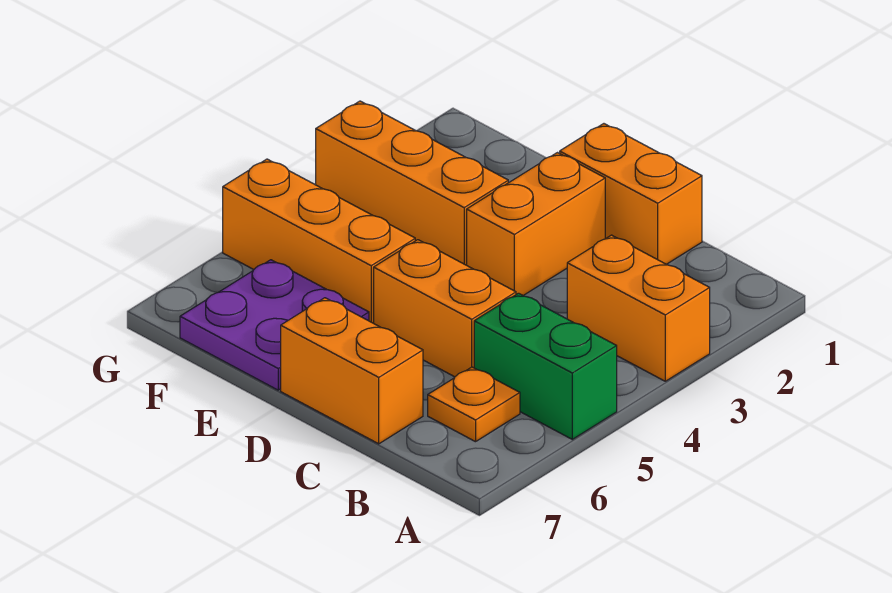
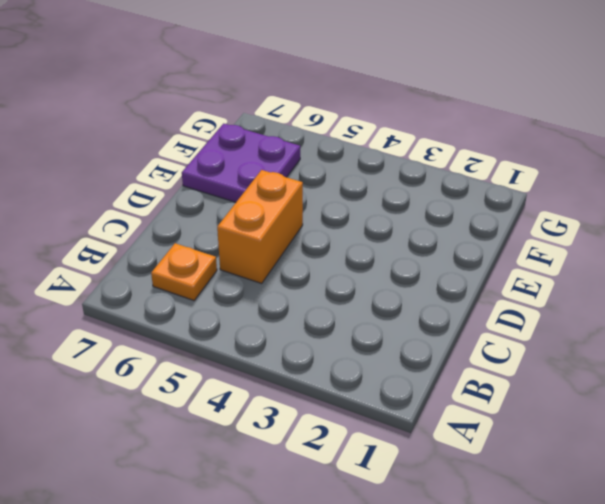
none -> orange brick A3:B3 level 1
none -> green brick A5:B5 level 1

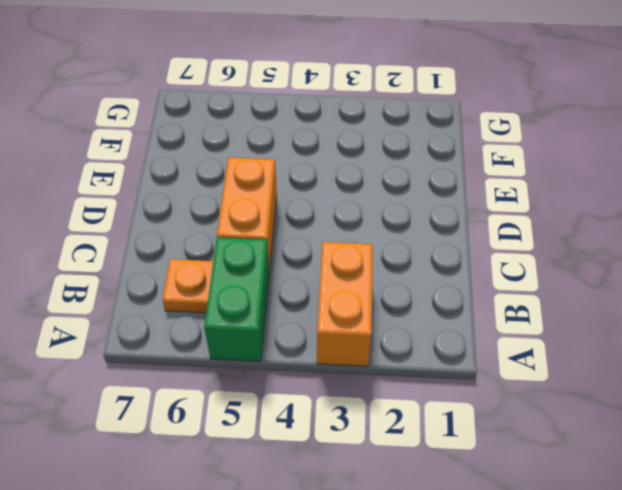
none -> orange brick C1:D1 level 1
none -> orange brick C7:D7 level 1

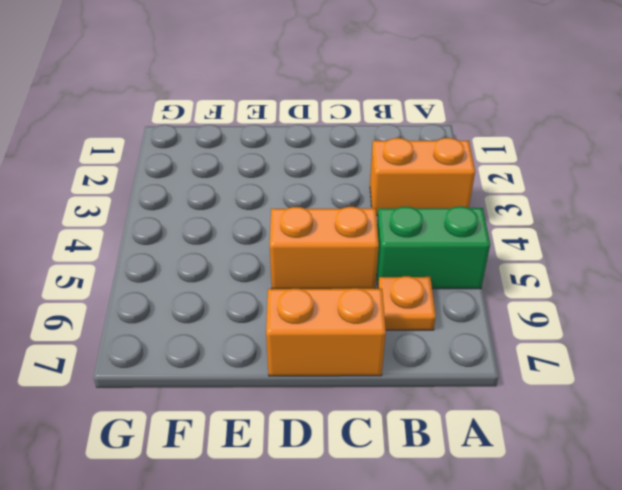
none -> orange brick C1:D1 level 1
none -> orange brick D2:D3 level 1

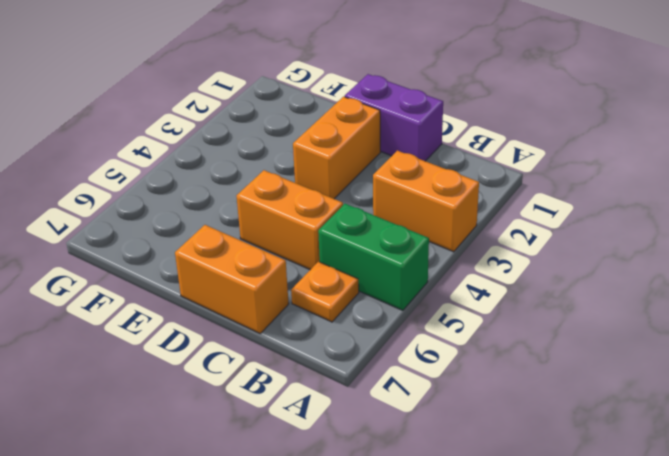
purple brick C1:D1 level 1 -> orange brick C1:D1 level 1
none -> orange brick E3:G3 level 1
none -> orange brick E5:G5 level 1

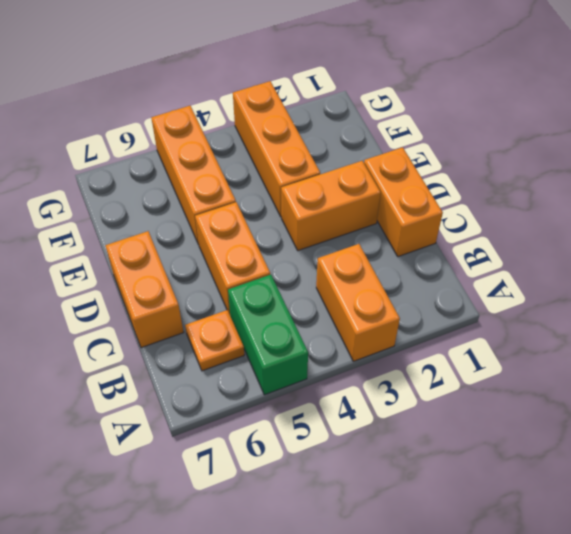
none -> purple plate E6:F7 level 1

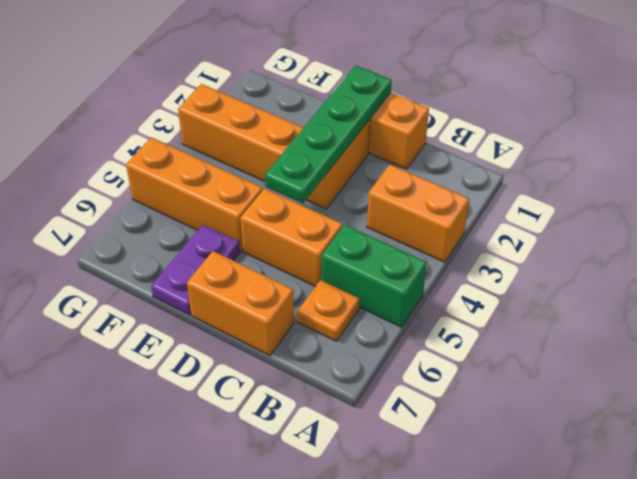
green plate D1:D4 level 2 -> none
purple plate E6:E7 level 1 -> purple plate E6:F7 level 1

